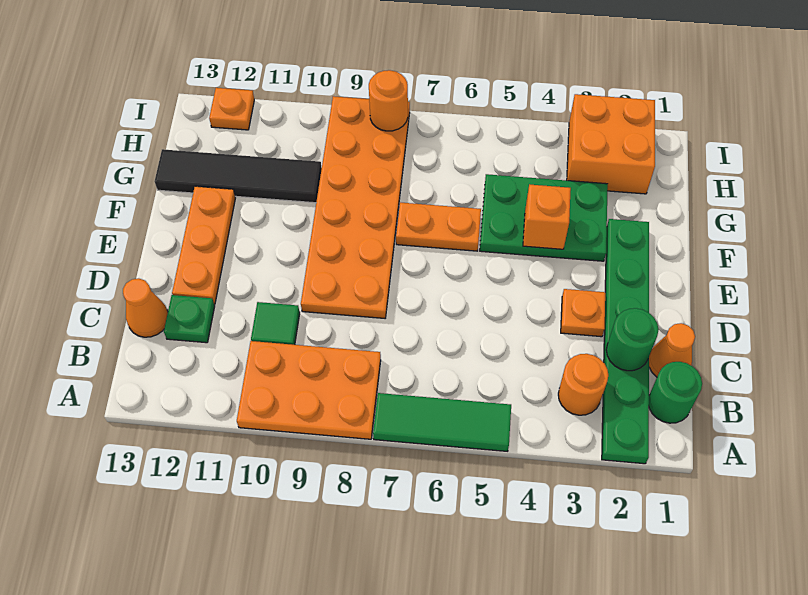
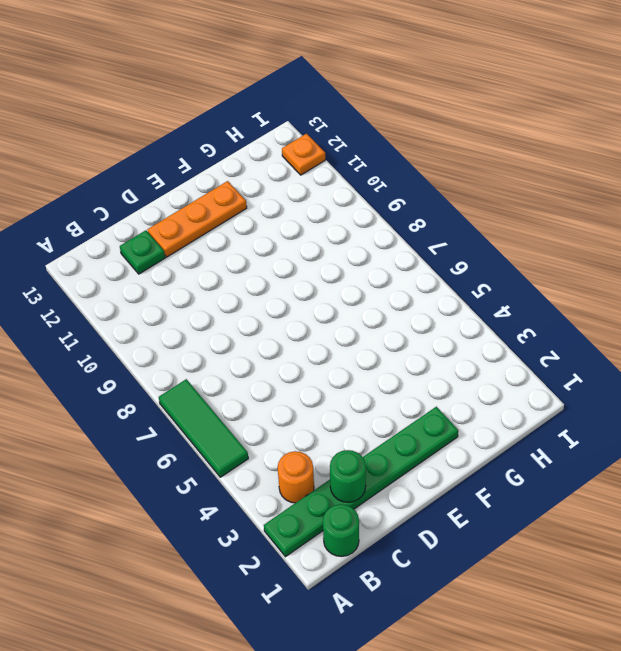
none -> orange plate A8:B10 level 1
none -> orange cone C1 level 1
none -> green tile C10 level 1

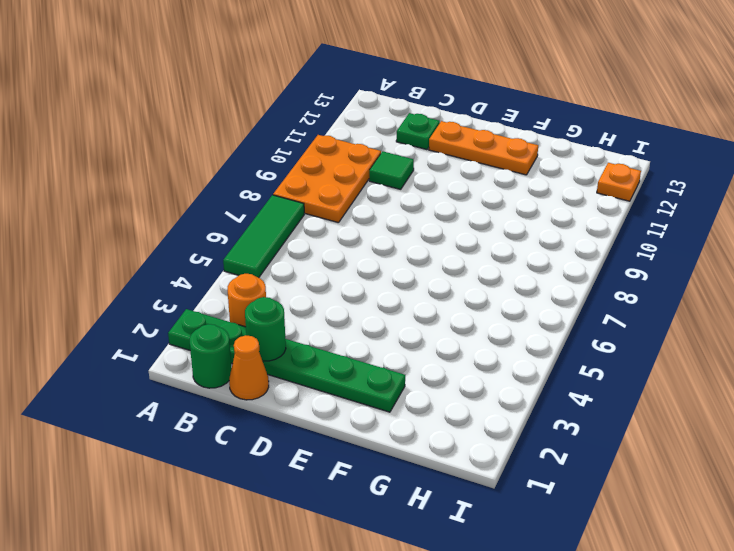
none -> orange cone C13 level 1
none -> orange plate D3 level 1
none -> orange plate D8:I9 level 1

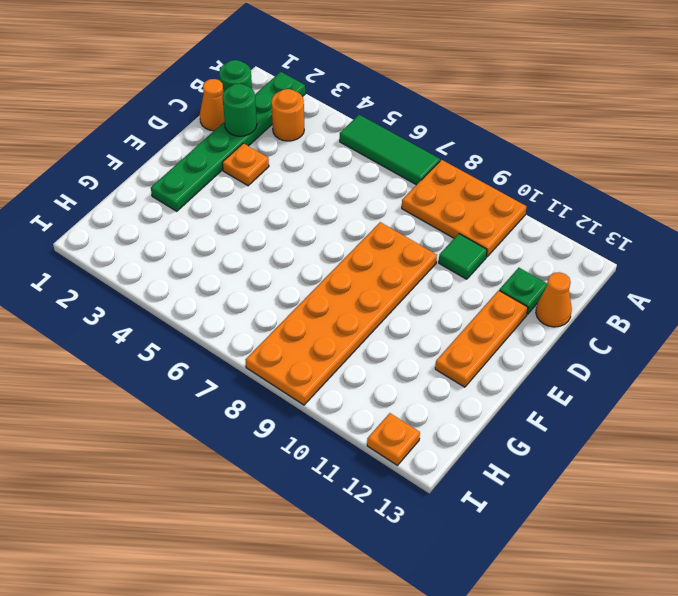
none -> green plate F3:G5 level 1
none -> orange plate F6:F7 level 1
none -> black tile G10:G13 level 1

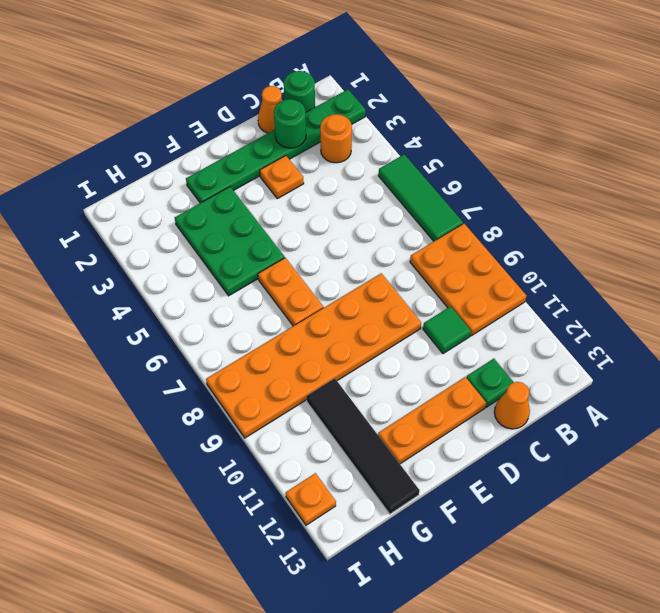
none -> orange brick H2:I3 level 1
none -> orange brick F4 level 2
none -> orange round brick I8 level 2

